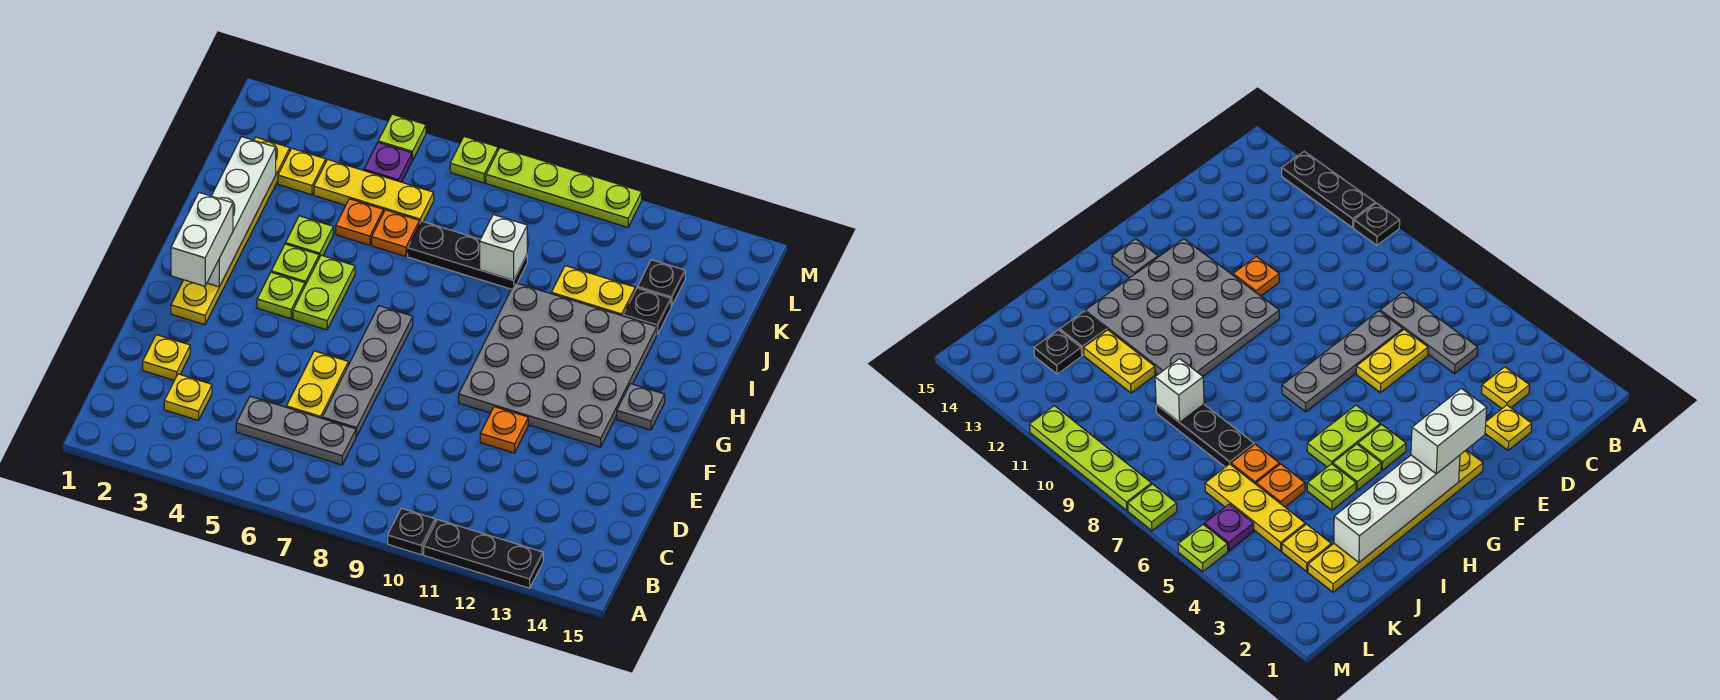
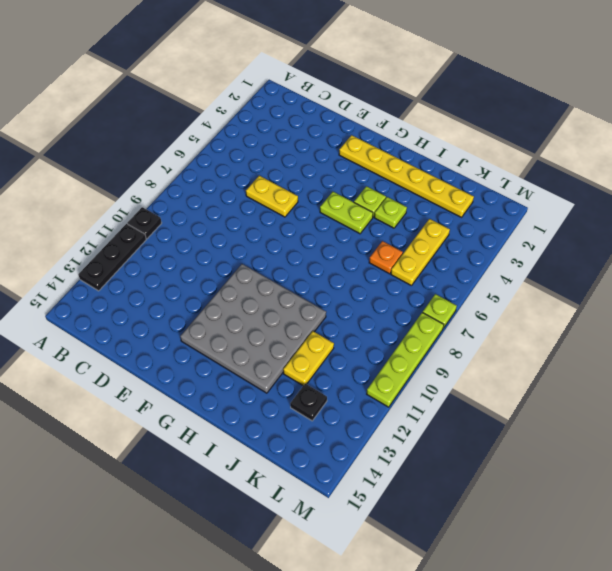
none -> yellow plate C3 level 1
none -> grey plate C5:C7 level 1
none -> yellow plate D2 level 1
none -> grey plate D7:G7 level 1

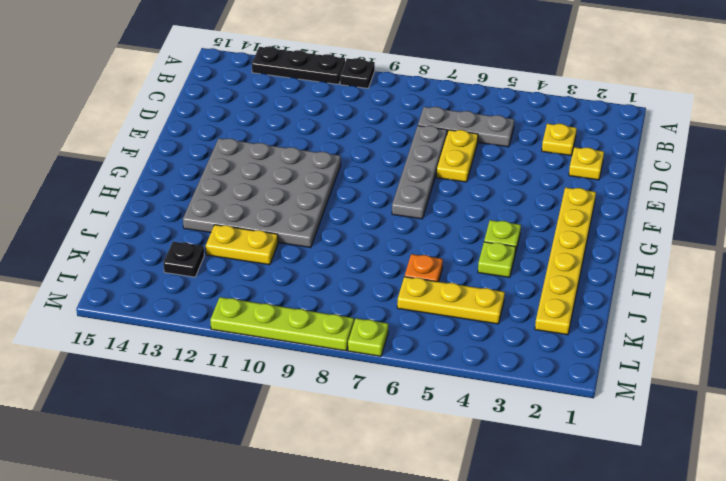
none -> orange plate E11 level 1
none -> lime plate G4 level 1
none -> lime plate G5:H5 level 1
none -> grey plate G14 level 1

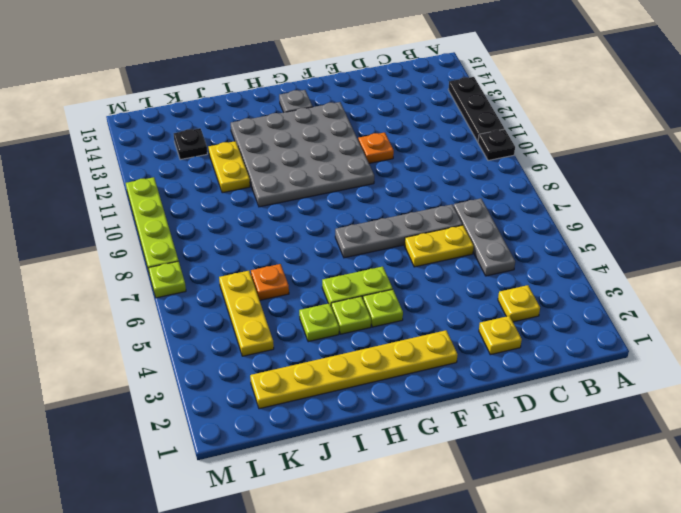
none -> orange plate J5 level 1
none -> black plate J7:J9 level 1
none -> black plate J13 level 1
none -> yellow plate K3 level 1

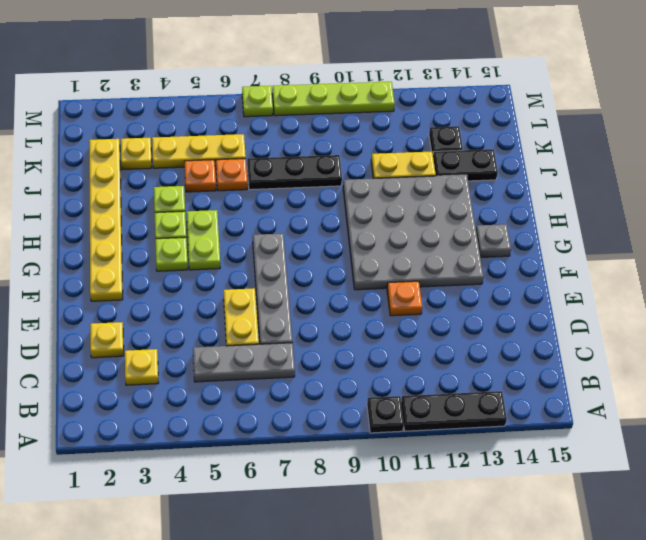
black plate J13:J14 level 1 -> black plate J13 level 1
none -> purple plate L5 level 1
none -> lime plate M5 level 1
none -> white brick G2:J2 level 2
none -> white brick J9 level 2

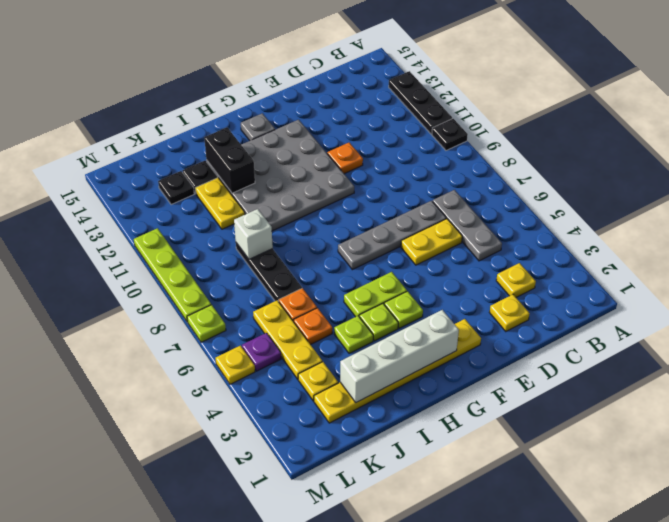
black brick I12:I13 level 2 -> none
yellow plate M5 level 1 -> lime plate M5 level 1
none -> white brick F2:G2 level 3

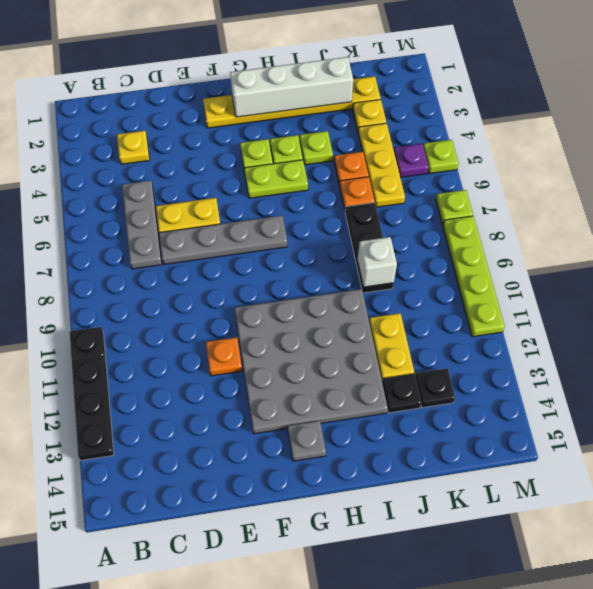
none -> yellow plate D2 level 1
none -> white brick F2:G2 level 3

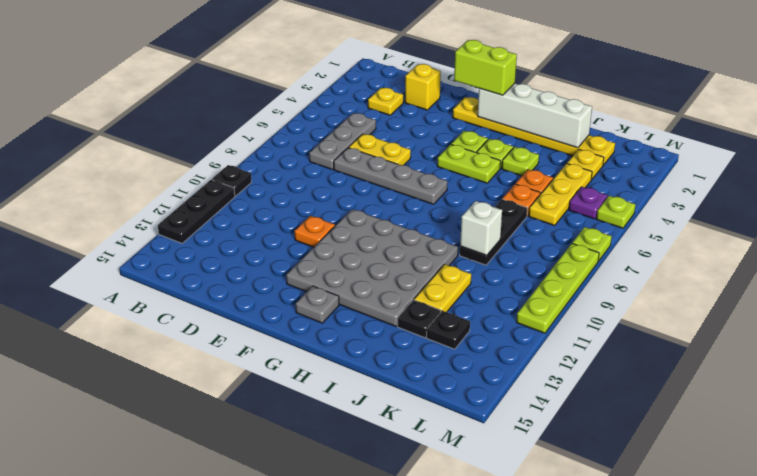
yellow brick D2 level 1 -> yellow plate D2 level 1
lime brick F2:G2 level 3 -> white brick F2:G2 level 3

